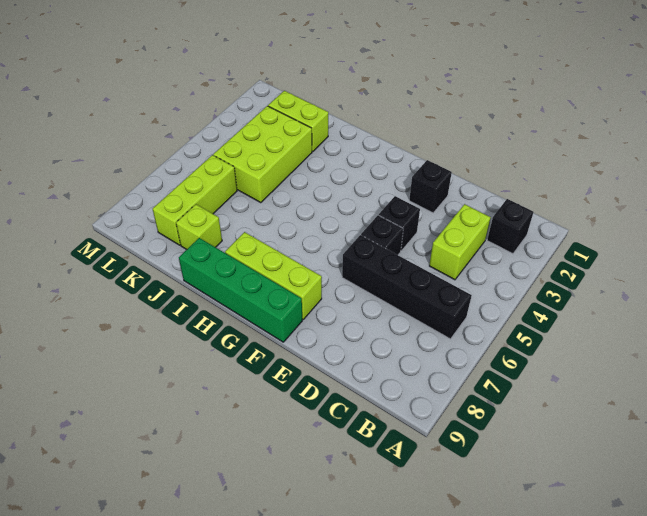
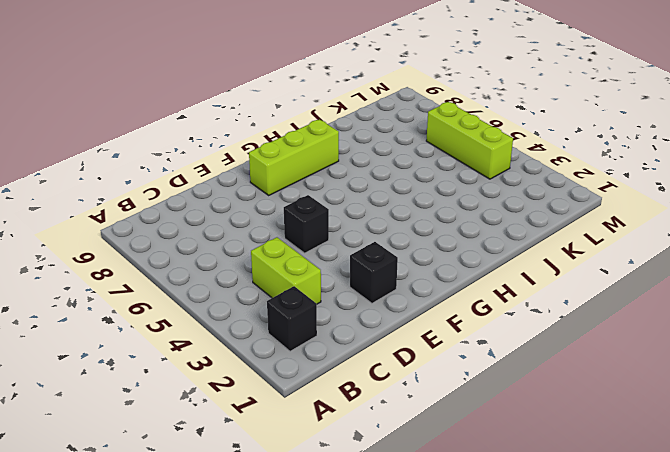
lime brick L4:L6 level 1 -> lime brick K6:K8 level 1
none -> black brick B6:E6 level 1
none -> black brick E4 level 1
none -> green brick F9:I9 level 1

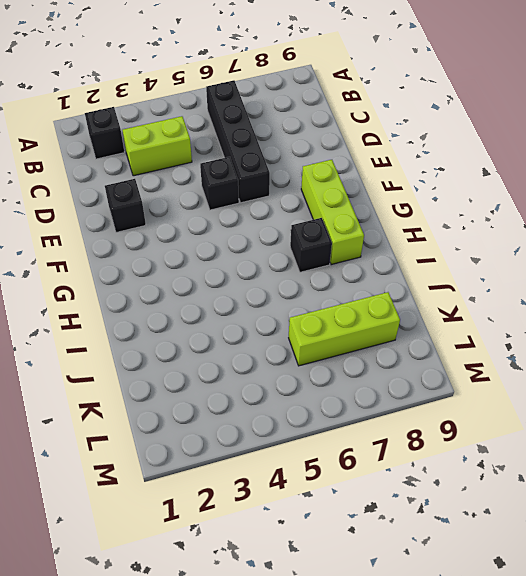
black brick H7 level 1 -> black brick E4 level 1
none -> green brick F9:I9 level 1
none -> lime brick J2:K2 level 1
none -> lime brick J3:K5 level 1

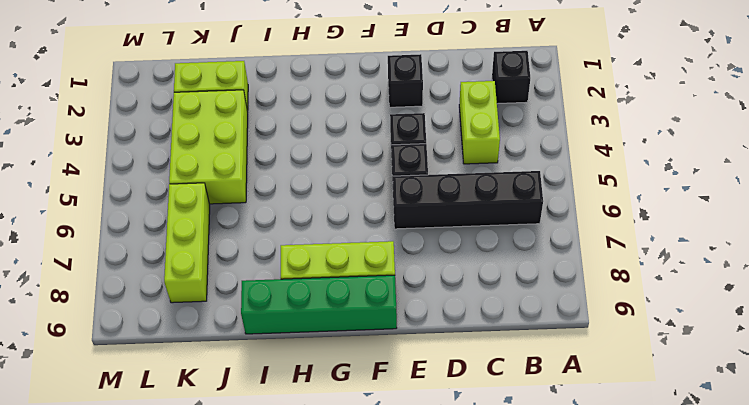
none -> lime brick J8 level 1

